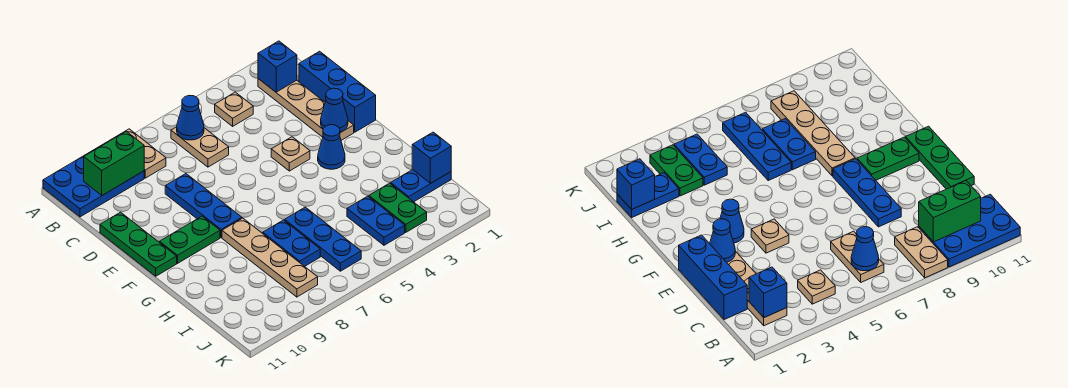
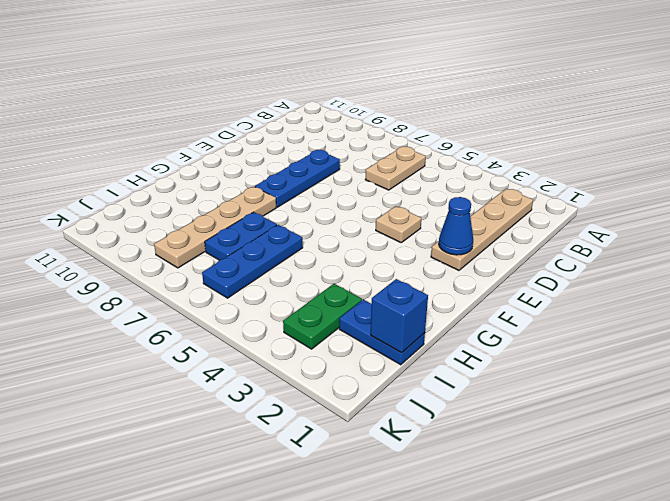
none -> tan plate A8:B8 level 1
none -> blue plate A9:B11 level 1
none -> tan plate B4 level 1

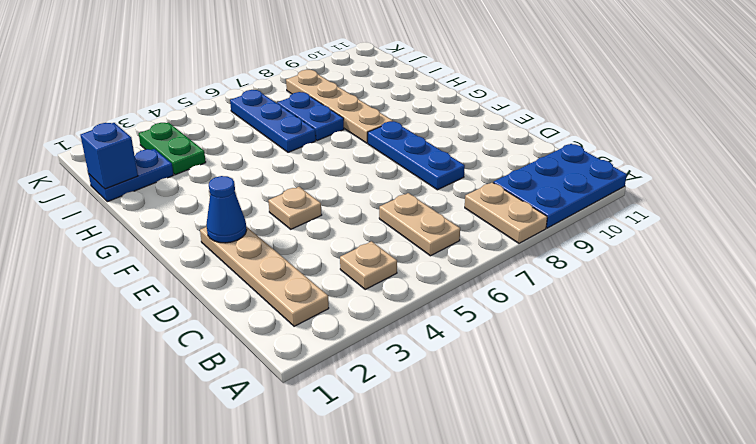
none -> blue brick C1:E1 level 1
none -> green plate D11:F11 level 1
none -> blue cone F3 level 1

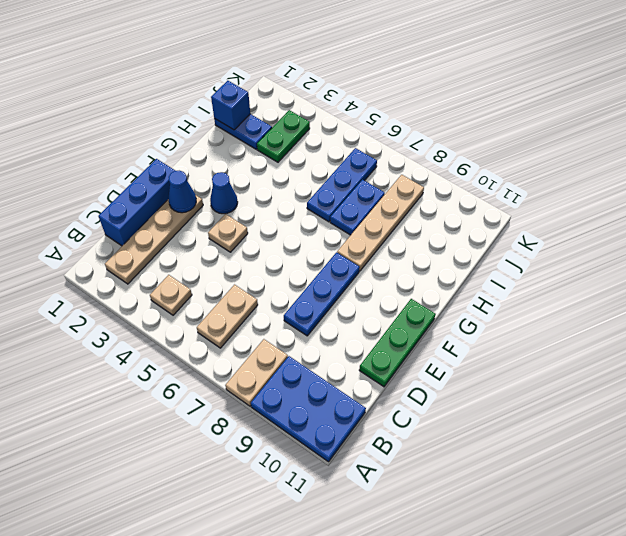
none -> green plate F9:F10 level 1
none -> blue plate I4:J4 level 1
none -> blue brick B2 level 2

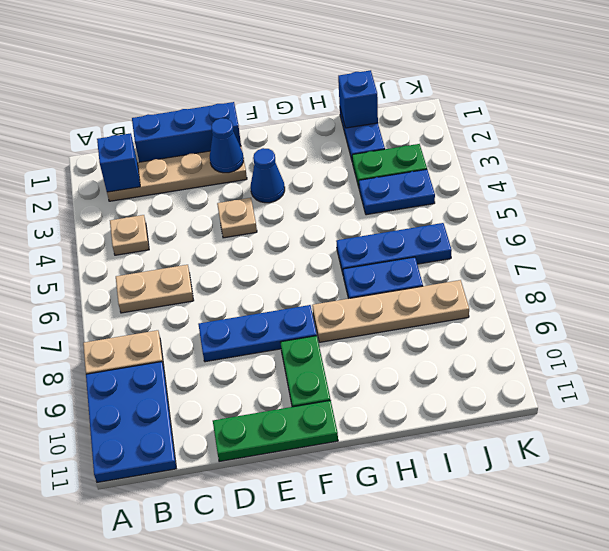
none -> blue cone B6 level 2
none -> green brick B9:B10 level 2

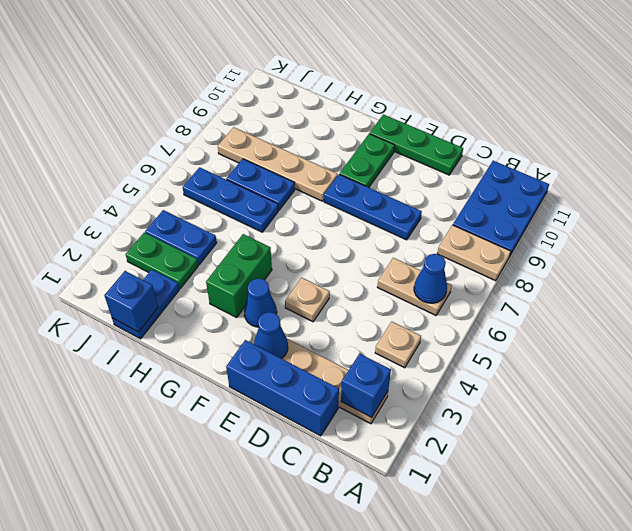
green brick G3:G4 level 1 -> green brick B9:B10 level 2

